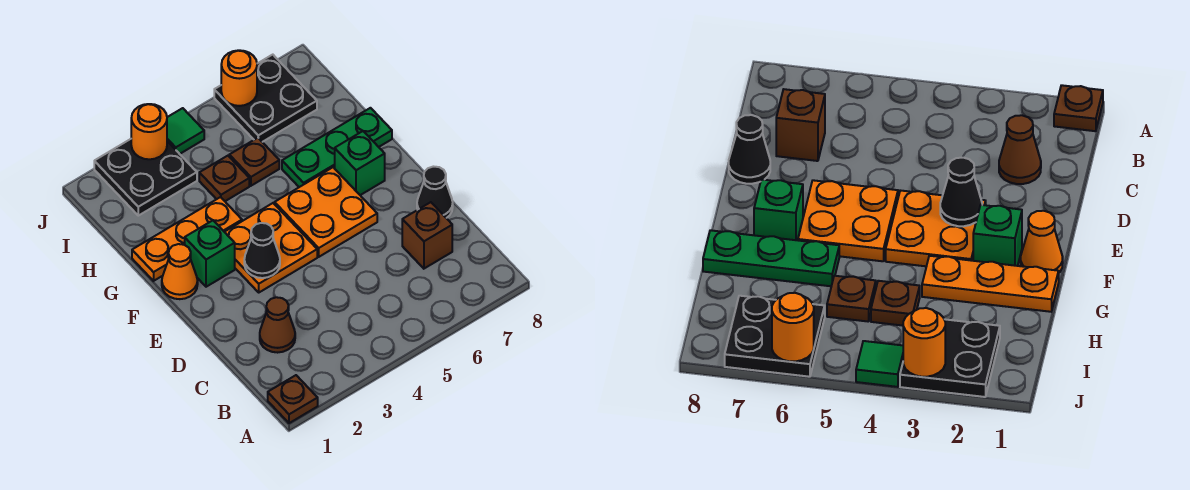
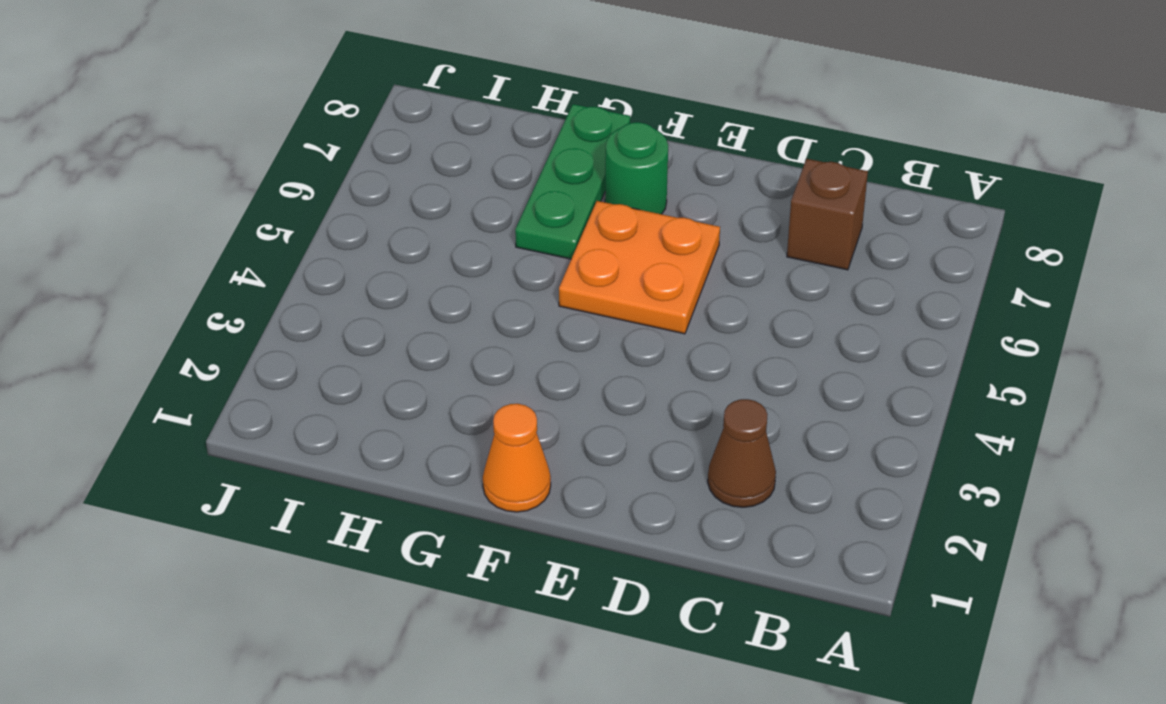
green round brick F7 level 1 -> green brick F7 level 1
none -> brown plate A1 level 1
none -> black cone D8 level 1
none -> orange plate E3:F4 level 1

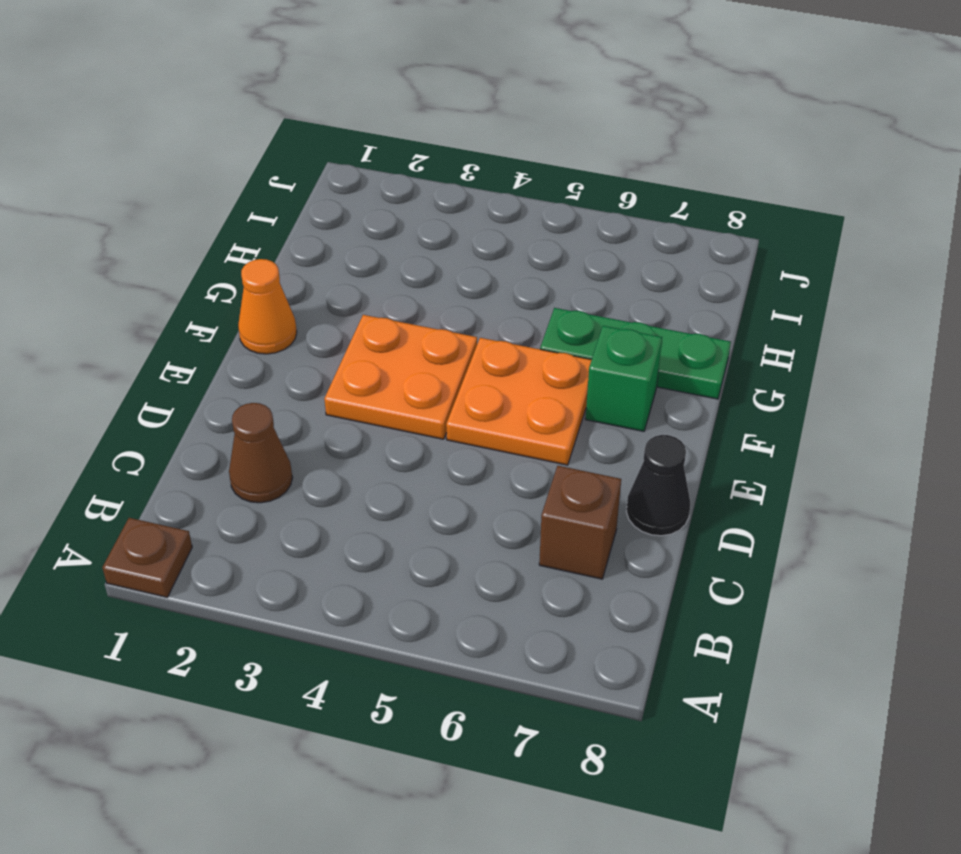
none -> green brick F2 level 1
none -> orange plate G1:G3 level 1
none -> brown plate H4 level 1

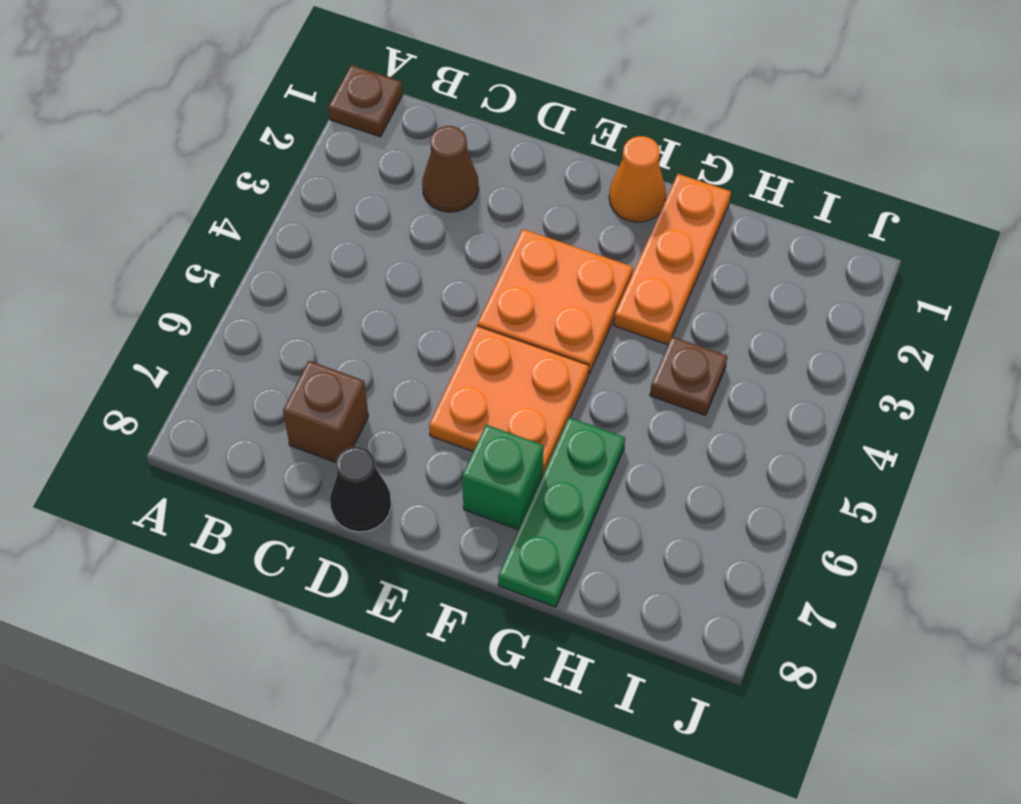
none -> green brick F2 level 1
none -> brown plate H5 level 1
none -> black plate I2:J3 level 1

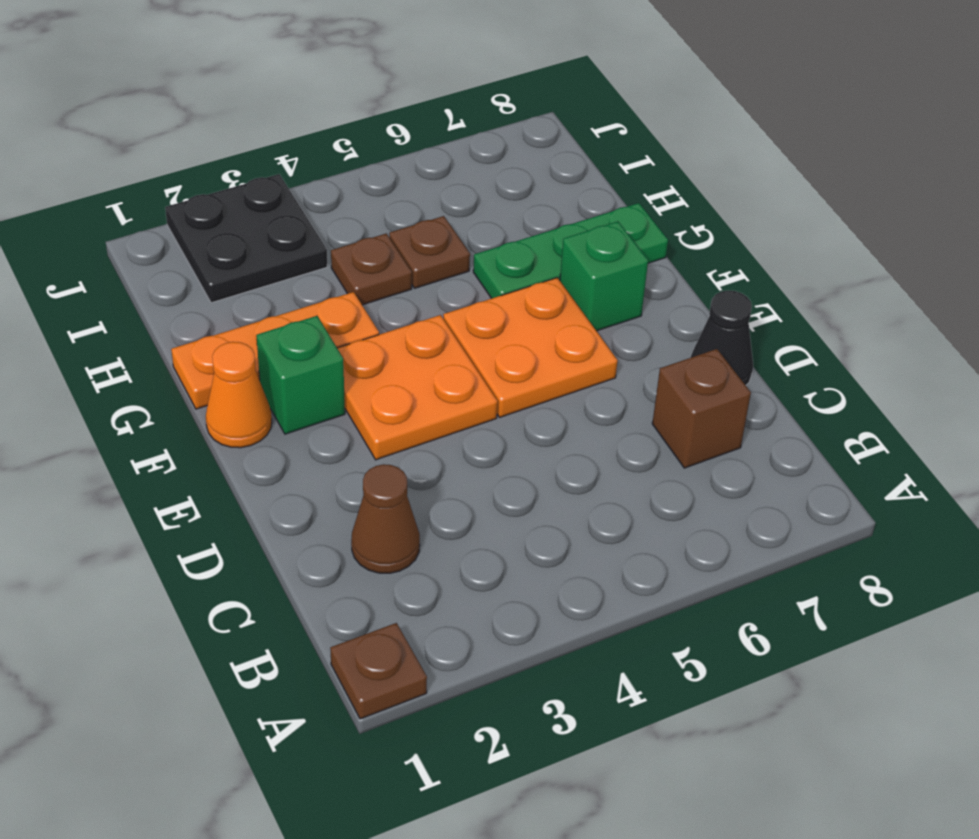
none -> black plate I6:J7 level 1
none -> green tile J4 level 1
none -> black cone E3 level 2

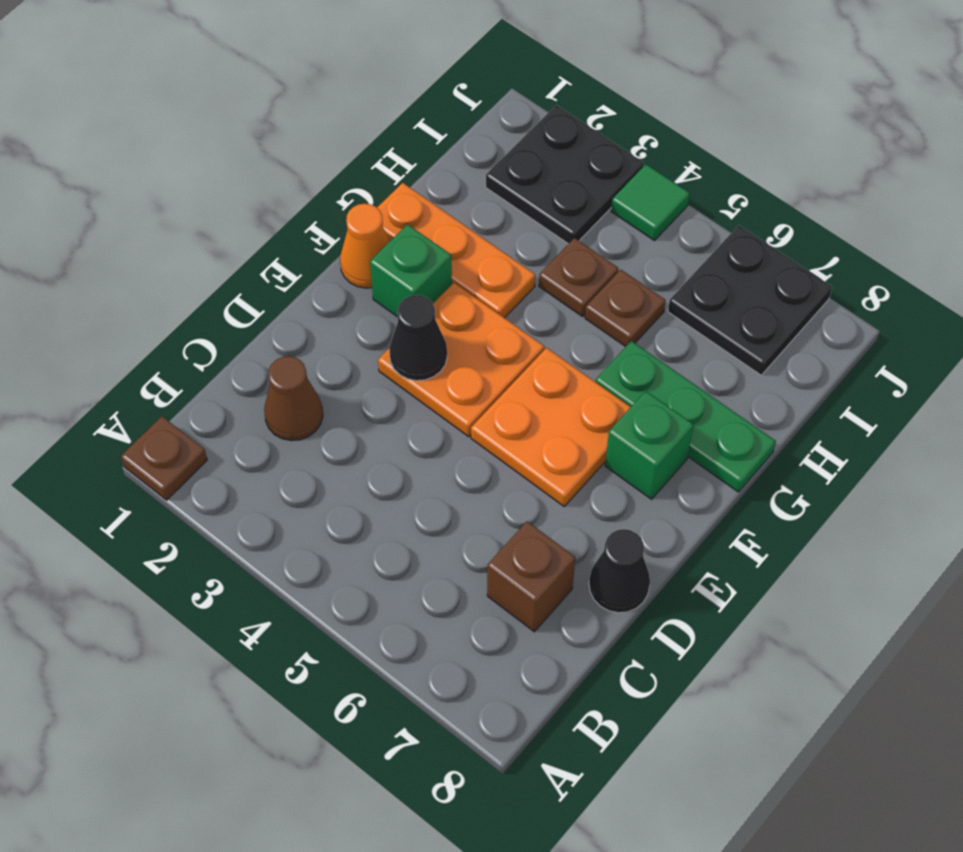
none -> orange round brick J3 level 2
none -> orange round brick J6 level 2

